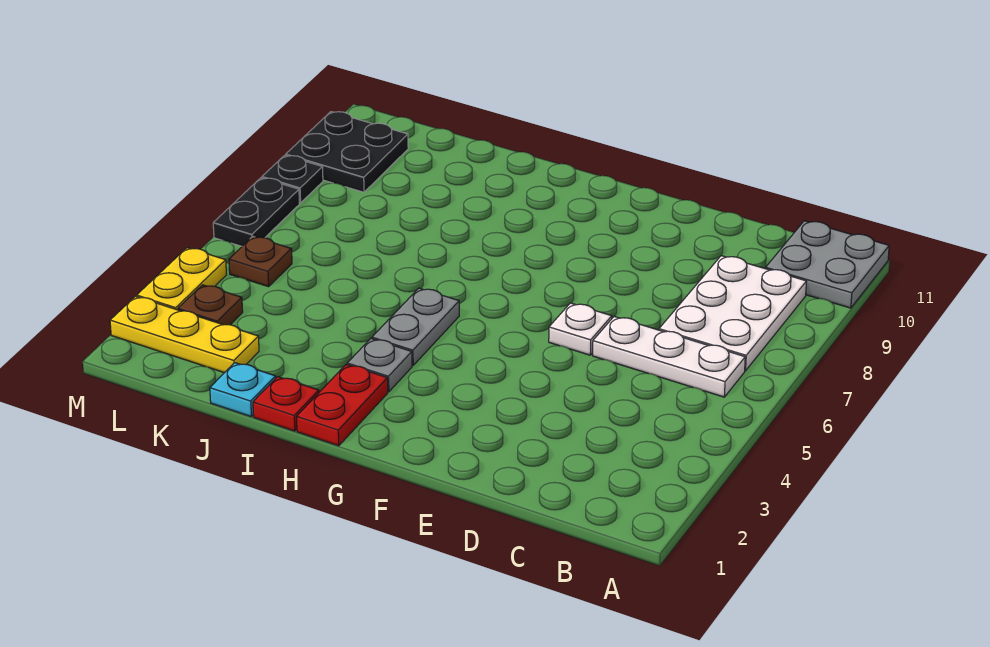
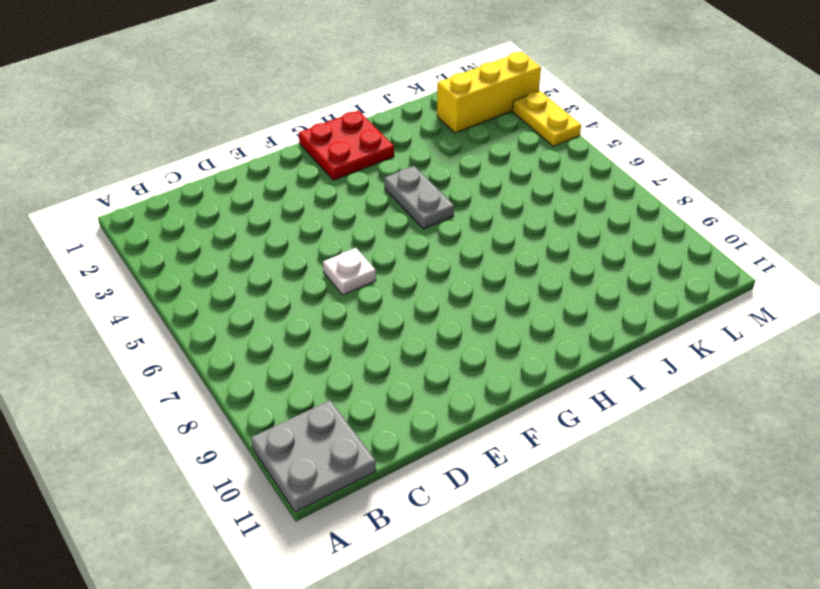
red plate G1:H2 level 1 -> red plate H1:H2 level 1
yellow brick K2:M2 level 1 -> yellow plate K2:M2 level 1
none -> white plate B6:D6 level 1
none -> white plate B7:C9 level 1
none -> grey plate H3 level 1

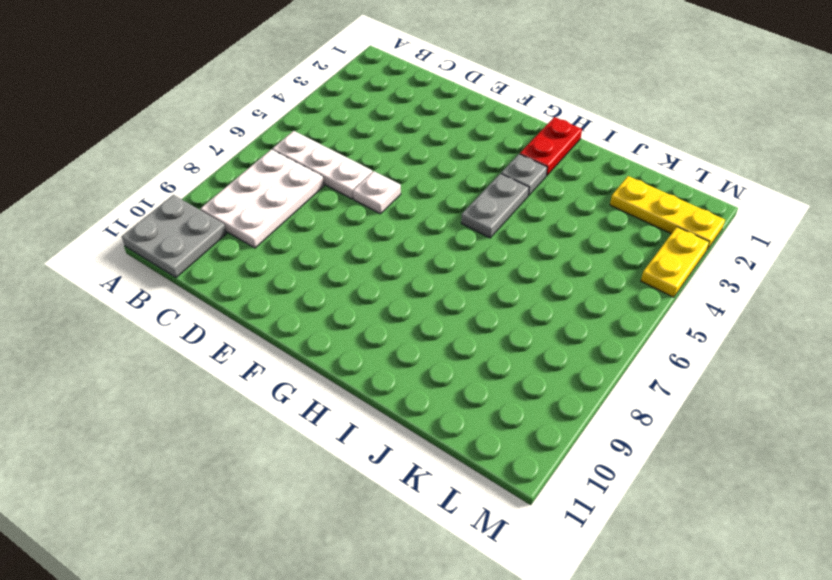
none -> red plate I1 level 1
none -> cyan plate J1 level 1
none -> brown plate L3 level 1

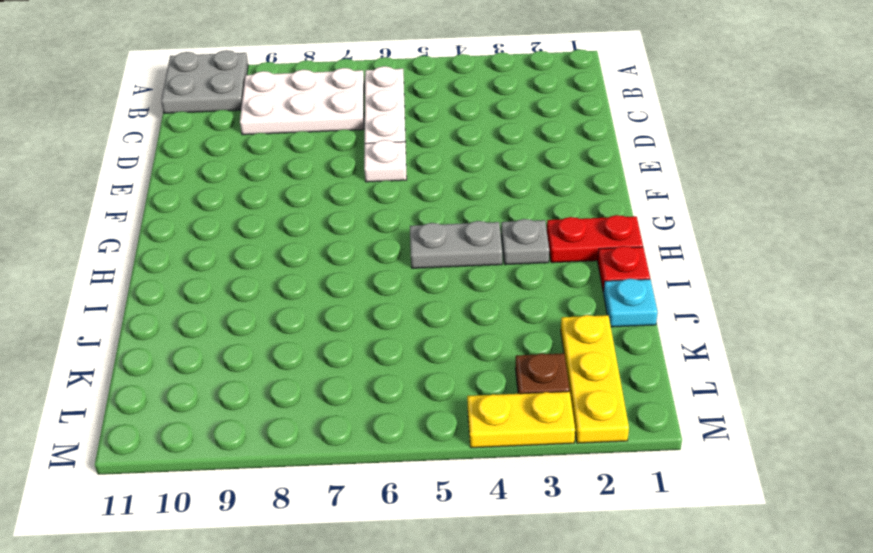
none -> brown plate L5 level 1
none -> black plate L9:M10 level 1
none -> black plate M6:M7 level 1

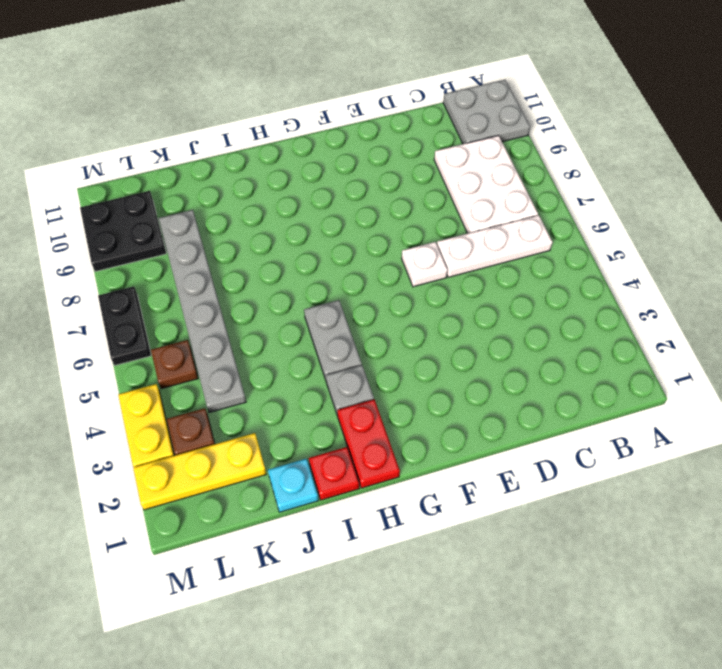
grey plate K4:K9 level 1 -> none
none -> black plate M8 level 1

